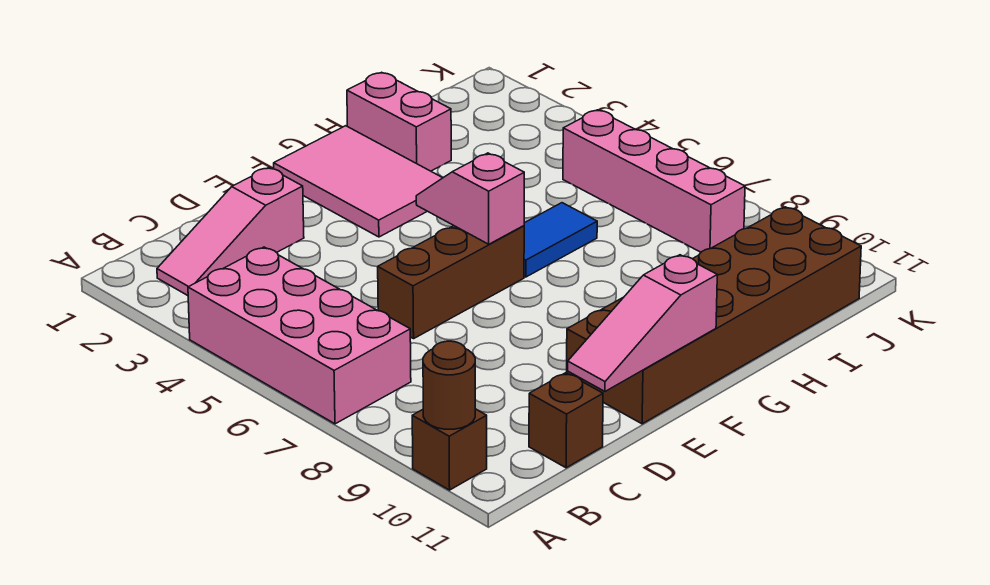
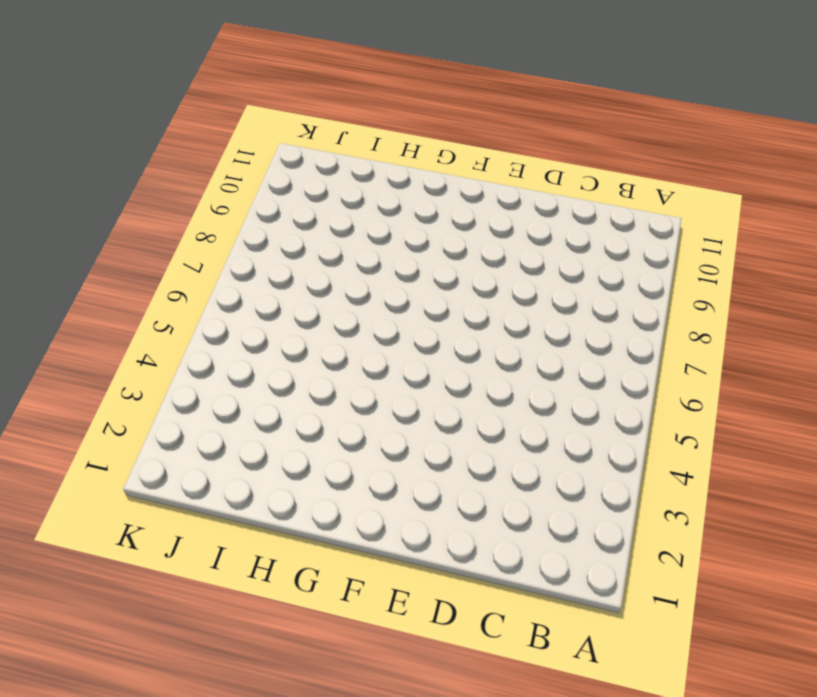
none -> pink brick A4:B7 level 1
none -> brown brick A10 level 1
none -> pink slope B2:D2 level 1 top D

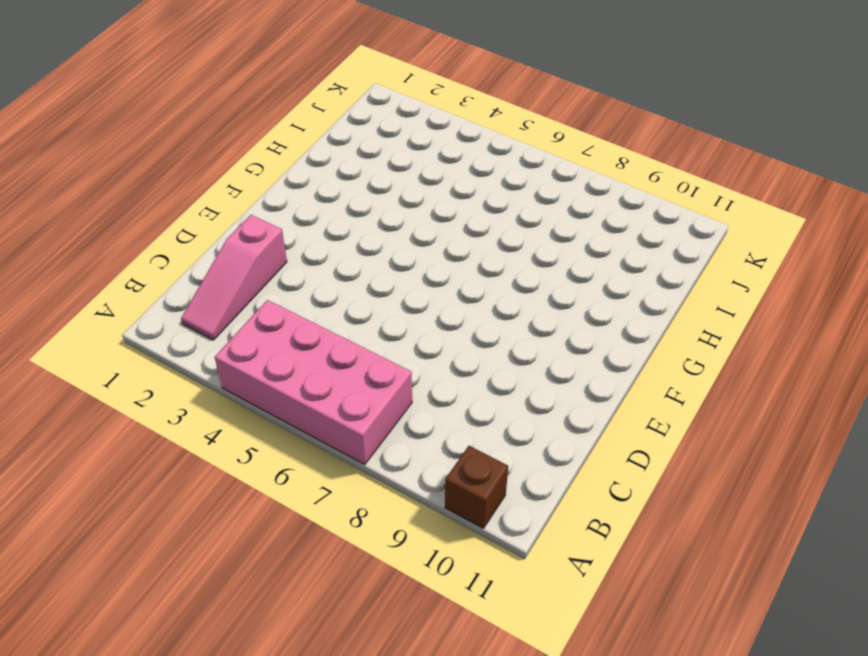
none -> brown brick C11 level 1
none -> brown brick D6:F6 level 1
none -> brown brick E10:J11 level 1

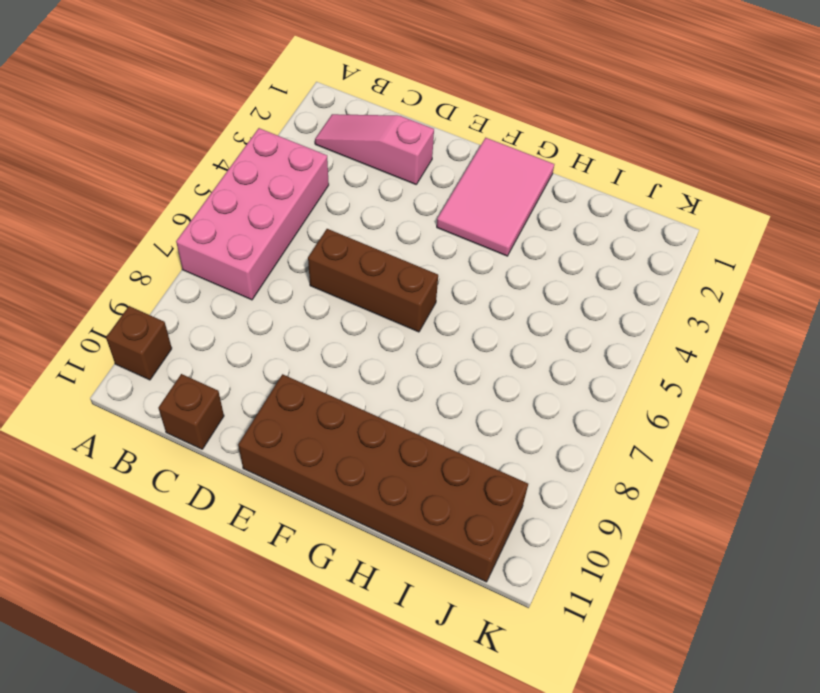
none -> blue tile G6:H6 level 1
none -> pink brick H1:H2 level 1
none -> pink brick J5:J8 level 1

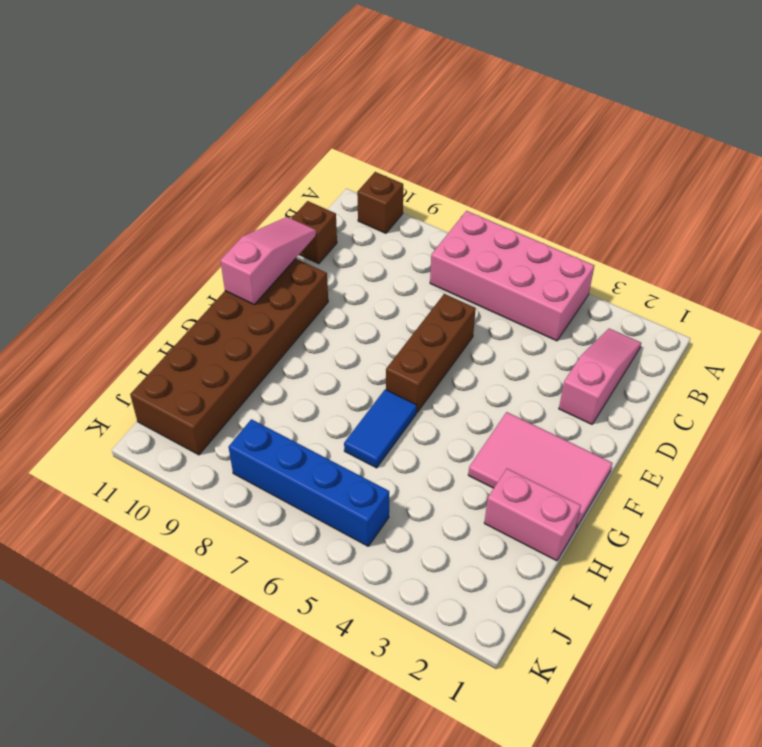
blue brick J5:J8 level 1 -> pink brick J5:J8 level 1
none -> brown round brick A10 level 2
none -> pink slope F5:F6 level 2 top 6

